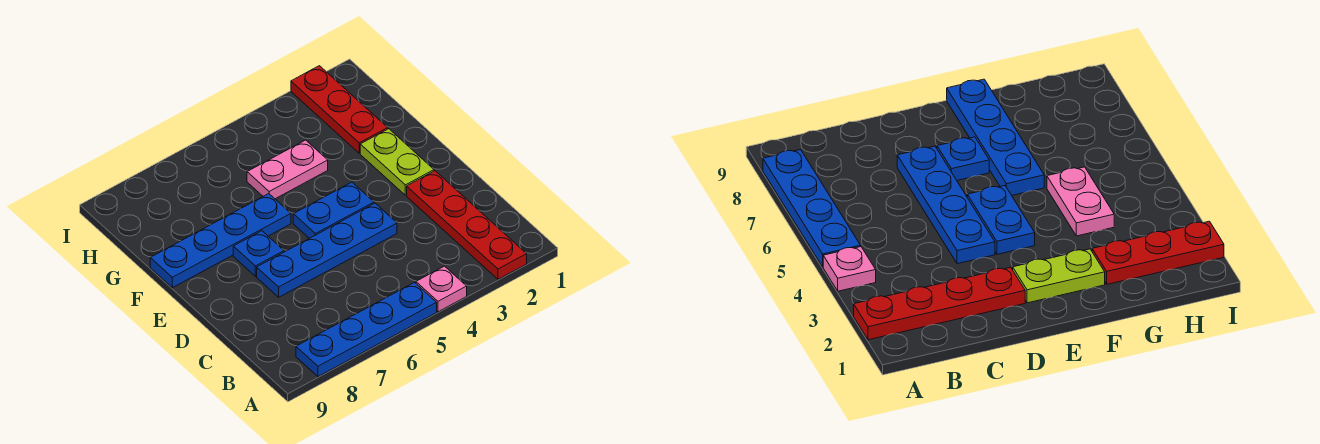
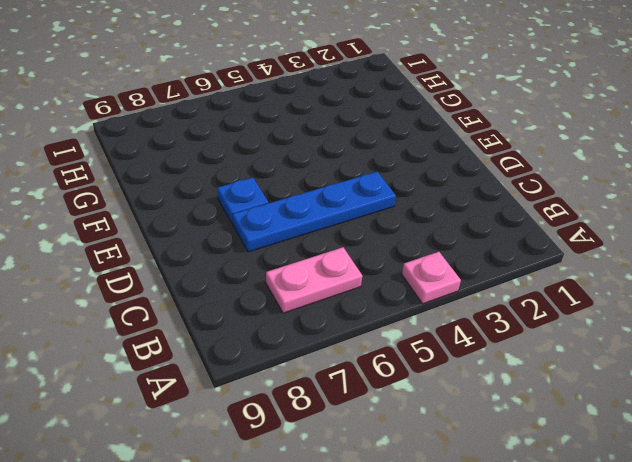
pink plate B6:B7 level 1 -> pink plate G4:G5 level 1
none -> red plate A2:D2 level 1
none -> blue plate A5:A8 level 1

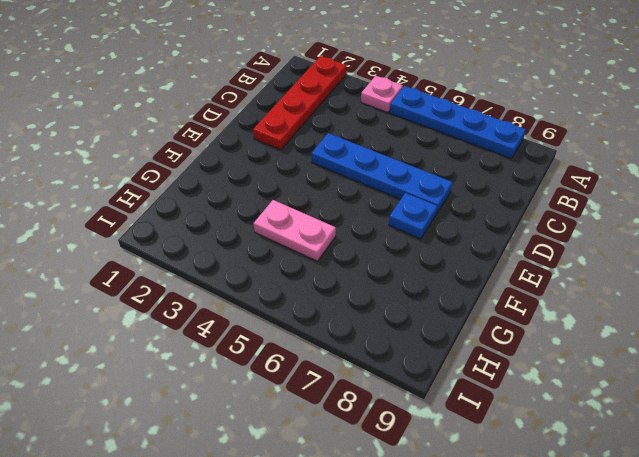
none -> lime plate E2:F2 level 1
none -> blue plate E4:E5 level 1

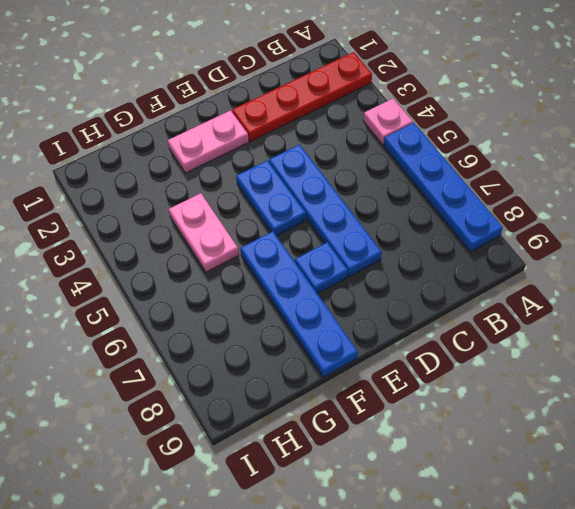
pink plate E2:F2 level 1 -> lime plate E2:F2 level 1
none -> red plate G2:I2 level 1

